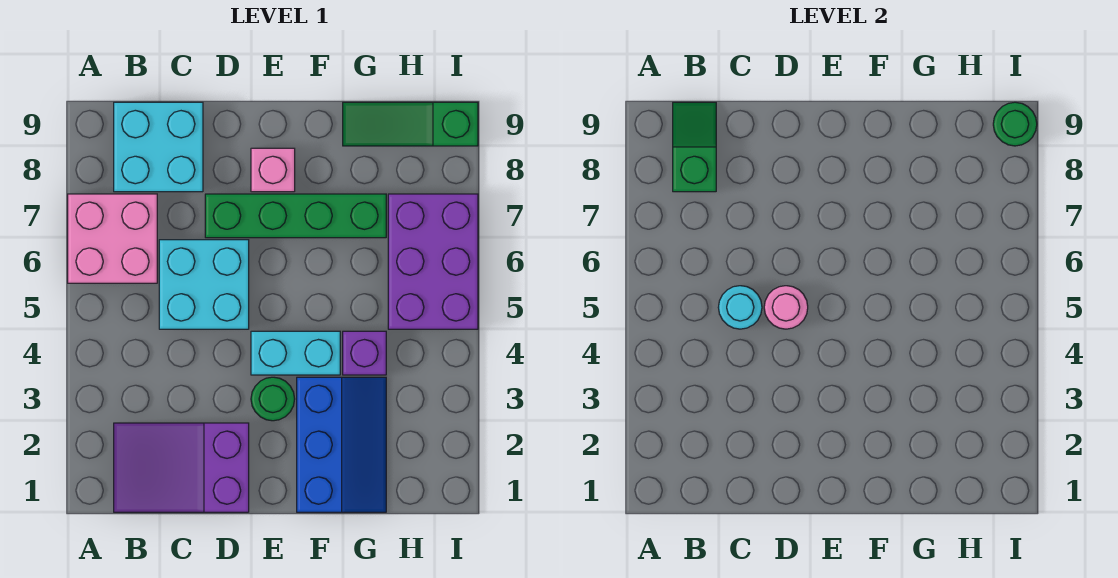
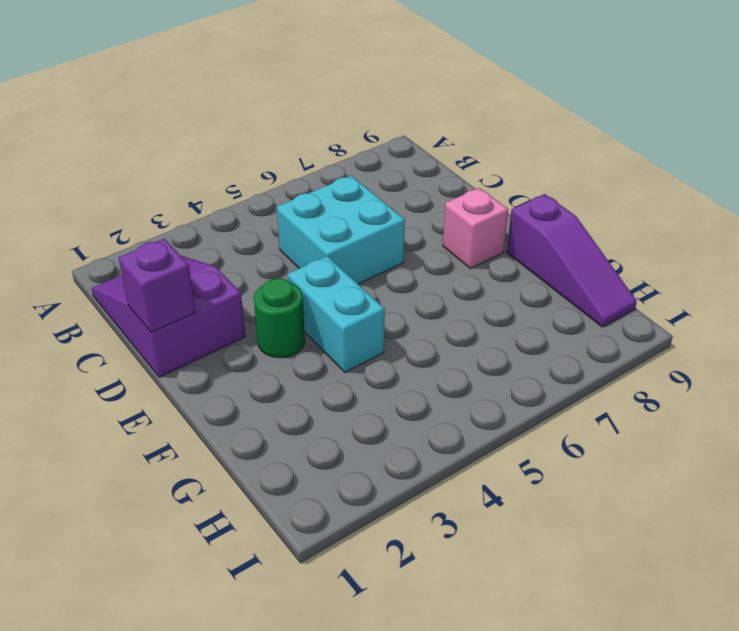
purple brick D1 level 2 -> purple brick G4 level 1
purple slope F9:H9 level 1 top F -> green slope G9:I9 level 1 top I
none -> pink brick A6:B7 level 1
none -> cyan brick B8:C9 level 1
none -> green brick D7:G7 level 1

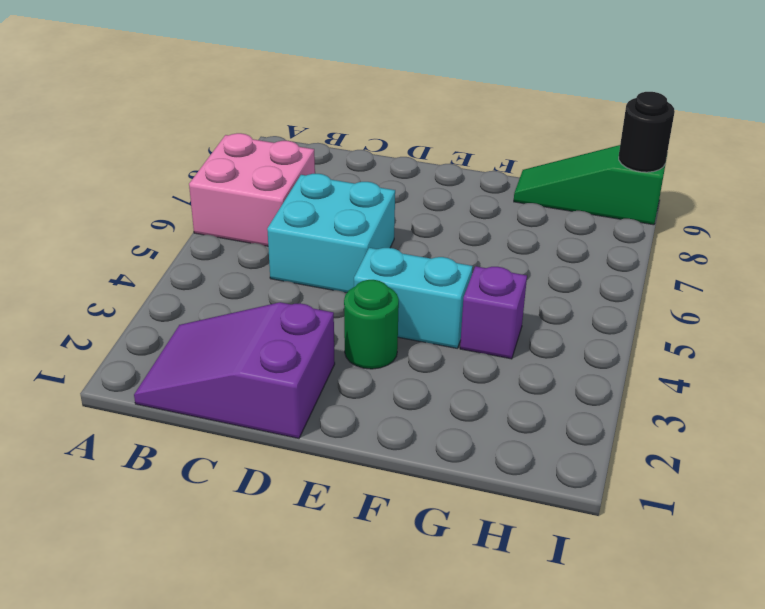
black round brick I9 level 2 -> green round brick I9 level 2
none -> cyan brick B8:C9 level 1
none -> green brick D7:G7 level 1
none -> pink brick E8 level 1

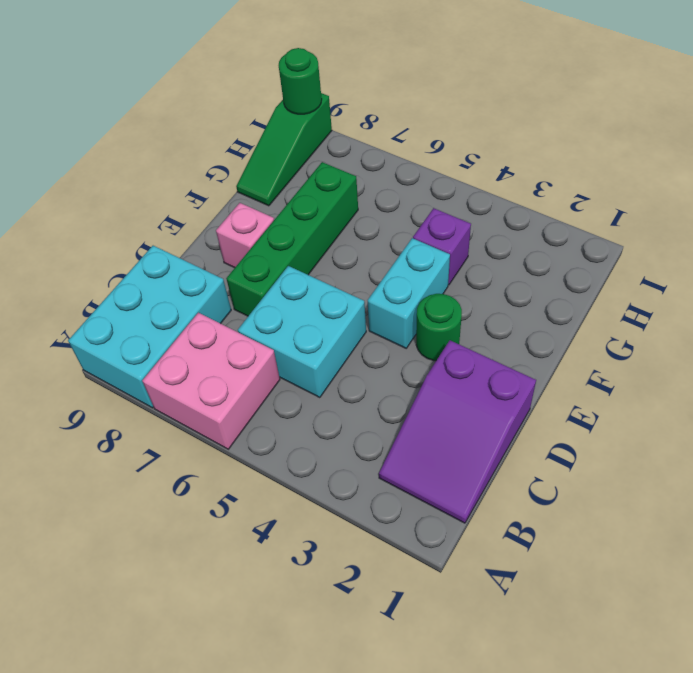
cyan brick A8:C9 level 1 -> cyan brick B8:C9 level 1
none -> blue slope F1:G3 level 1 top F
none -> purple brick H5:I7 level 1
none -> green slope B8:B9 level 2 top 8

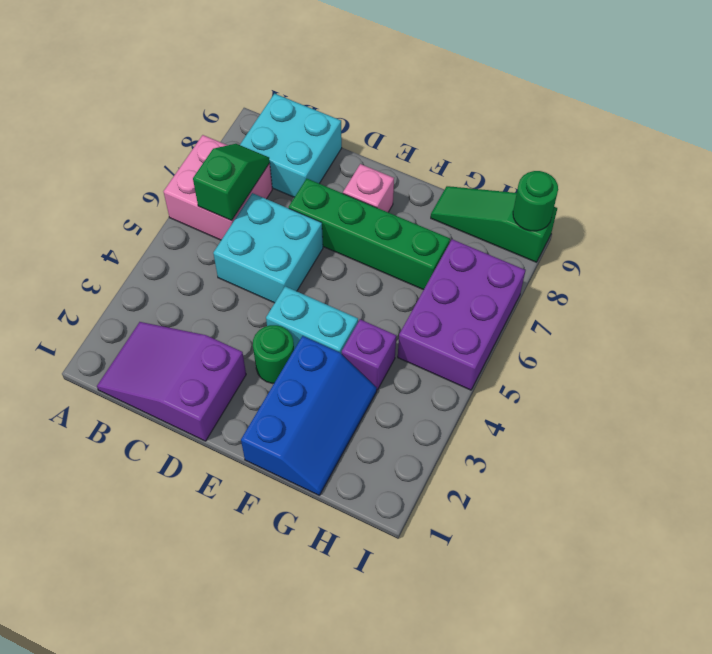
green slope B6:B7 level 2 top 6 -> green slope B8:B9 level 2 top 8
none -> cyan round brick C5 level 2
none -> pink round brick D5 level 2

